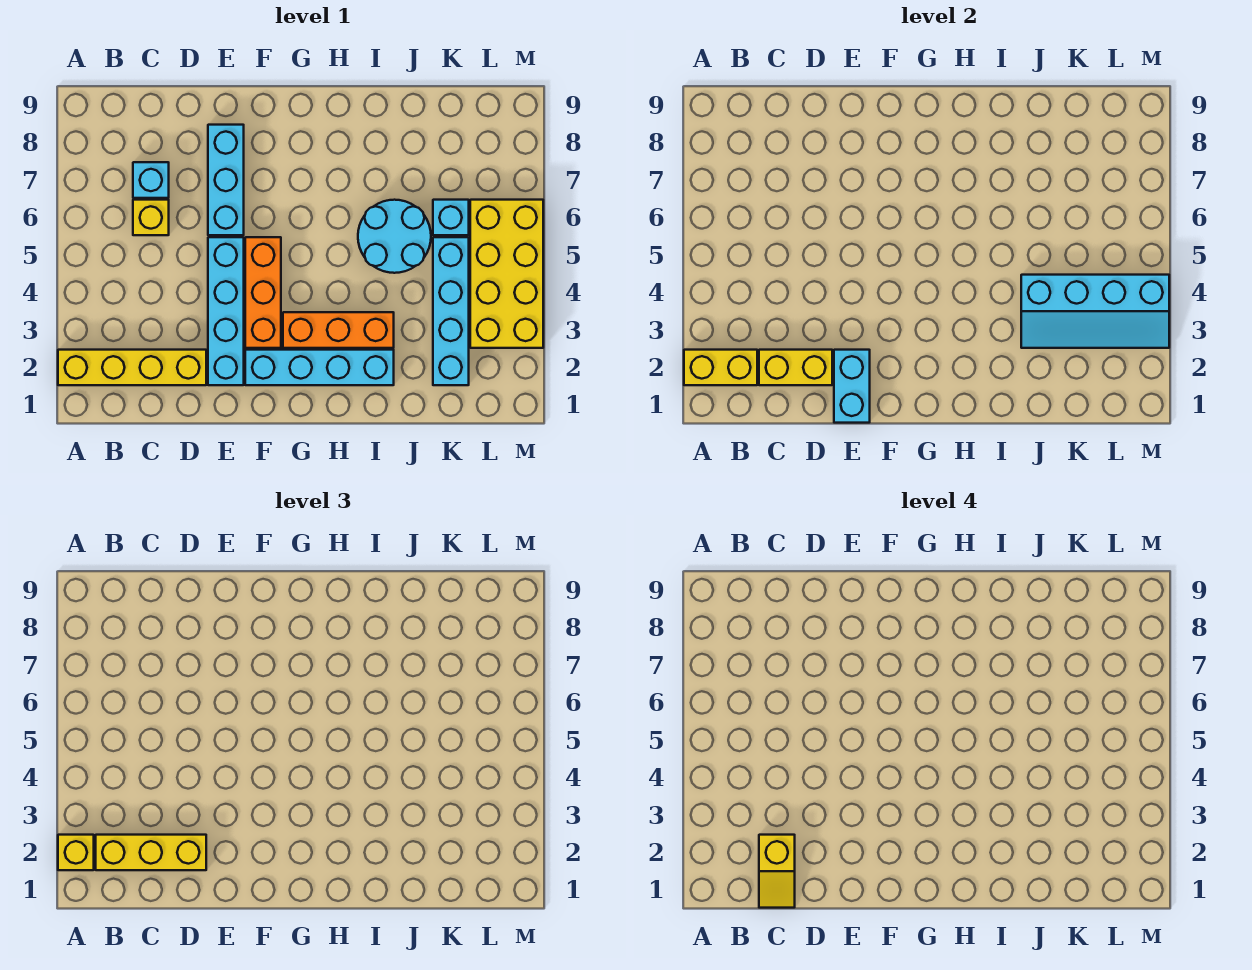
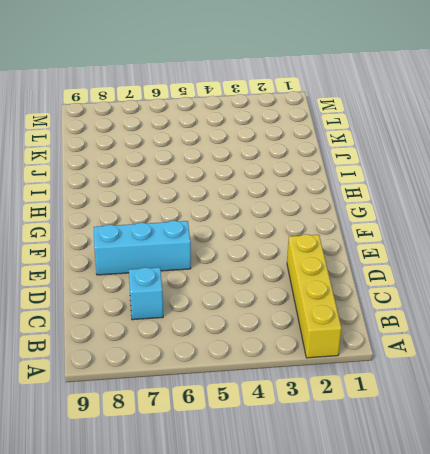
none -> yellow brick C6 level 1
none -> cyan brick E2:E5 level 1
none -> cyan brick F2:I2 level 1

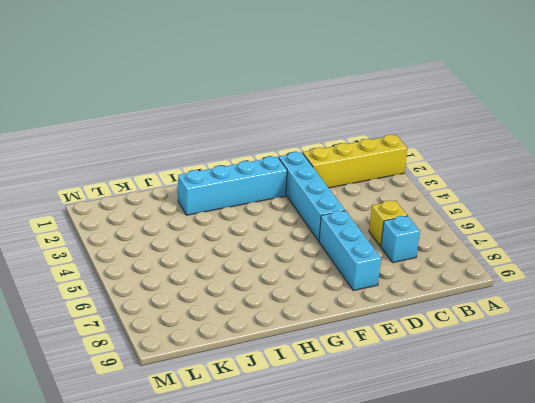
none -> orange brick F3:F5 level 1
none -> orange brick G3:I3 level 1
none -> cyan round brick I5:J6 level 1

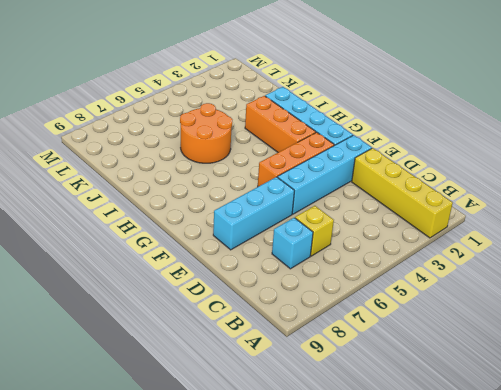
orange round brick I5:J6 level 1 -> cyan round brick I5:J6 level 1
none -> cyan brick K2:K5 level 1
none -> cyan brick K6 level 1
none -> yellow brick L3:M6 level 1

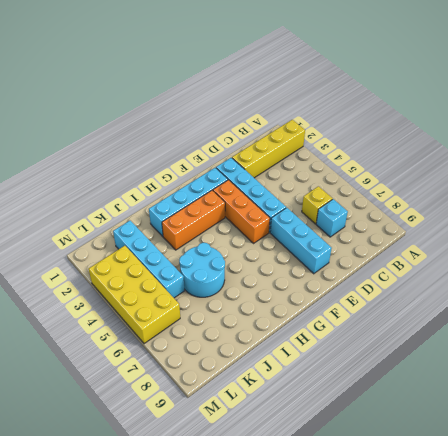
none -> cyan brick K6 level 1
none -> yellow brick A2:B2 level 2
none -> yellow brick C2:D2 level 2

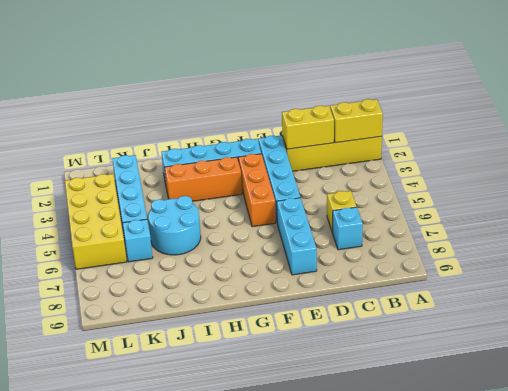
none -> cyan brick E1:E2 level 2
none -> cyan slope J3:M4 level 2 top 4
none -> yellow brick A2 level 3

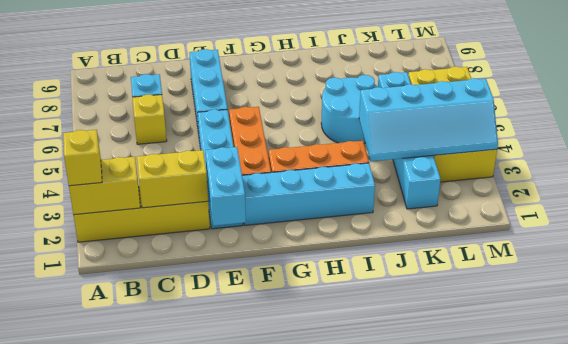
none -> yellow brick B2:D2 level 3
none -> yellow slope C1:C2 level 4 top 2

